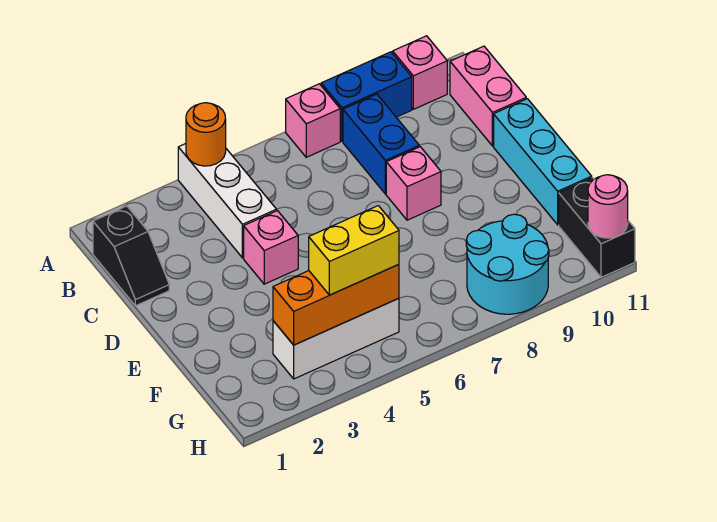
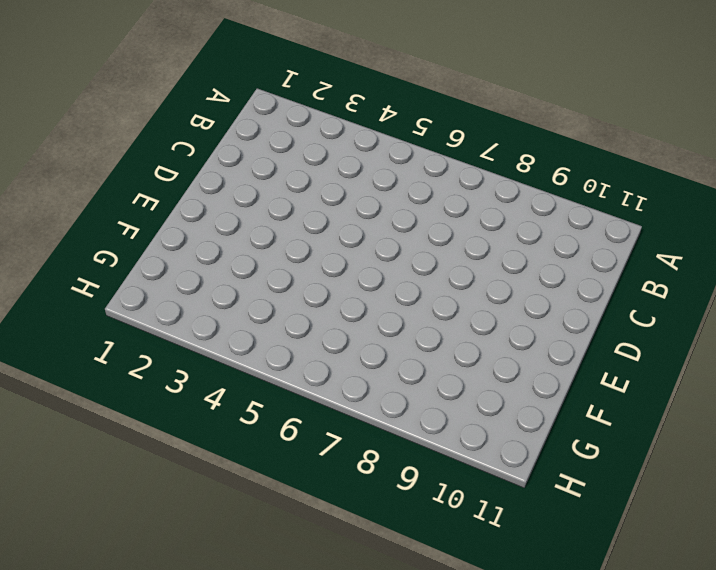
none -> white brick A4:C4 level 1
none -> pink brick A7 level 1
none -> blue brick A8:A9 level 1

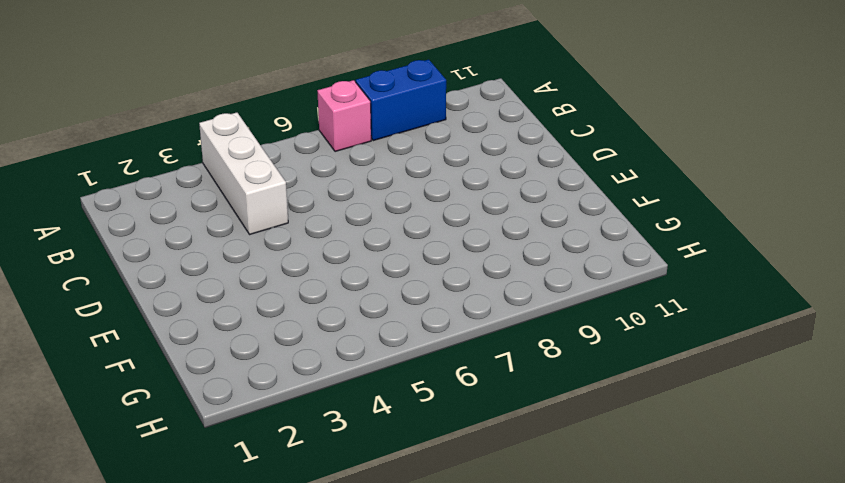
none -> pink brick A10 level 1
none -> black slope B1:C1 level 1 top B
none -> blue brick B8:C8 level 1

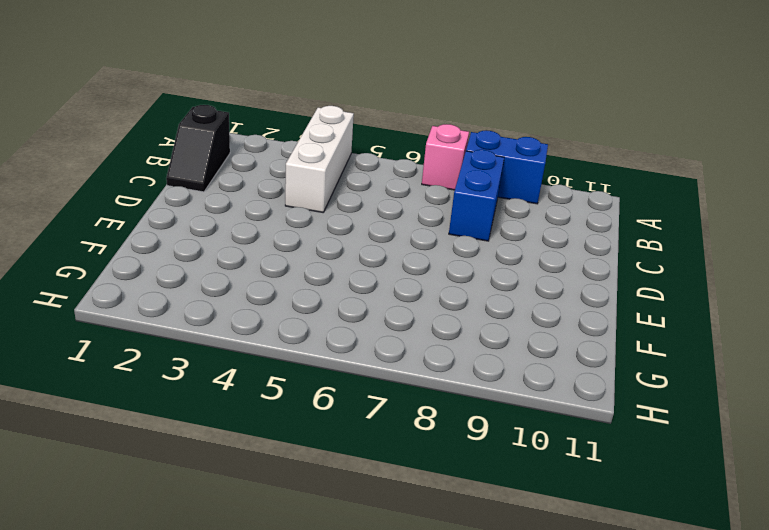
none -> pink brick A10 level 1
none -> pink brick B11:C11 level 1
none -> pink brick D4 level 1

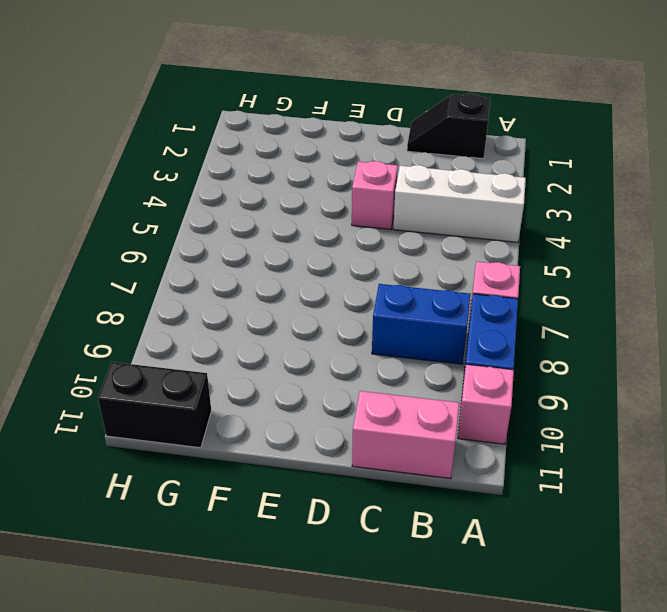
none -> pink brick D8 level 1
none -> cyan brick D11:F11 level 1
none -> white brick G3:G5 level 1

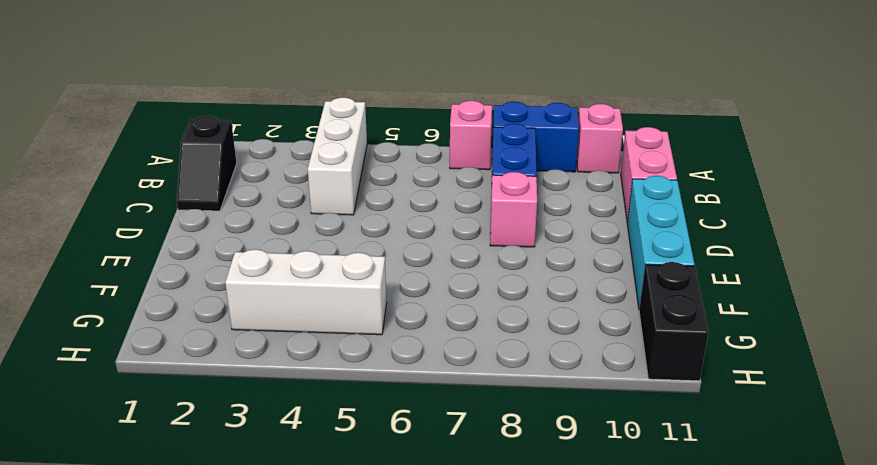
none -> pink brick D4 level 1
none -> cyan round brick G8:H9 level 1
none -> orange round brick A4 level 2

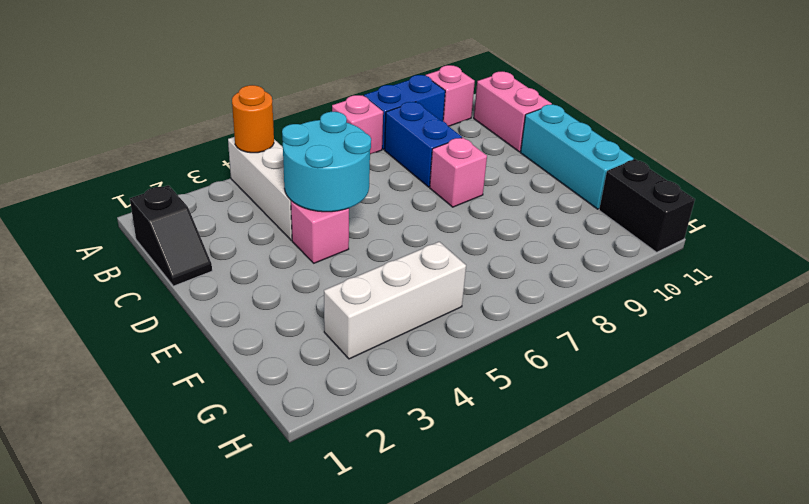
cyan round brick C4:D5 level 2 -> cyan round brick G8:H9 level 1
none -> orange brick G3:G5 level 2
none -> pink round brick H11 level 2
none -> yellow brick G4:G5 level 3

